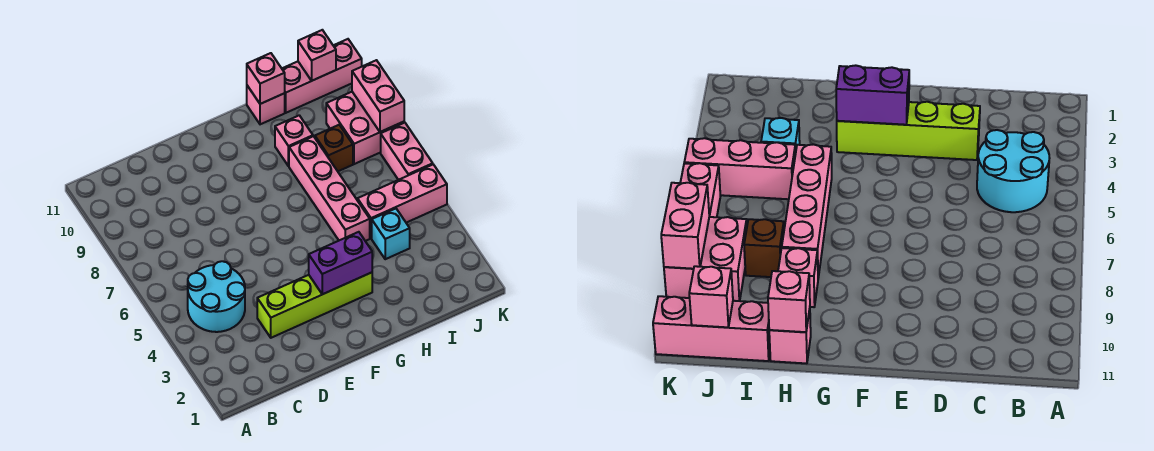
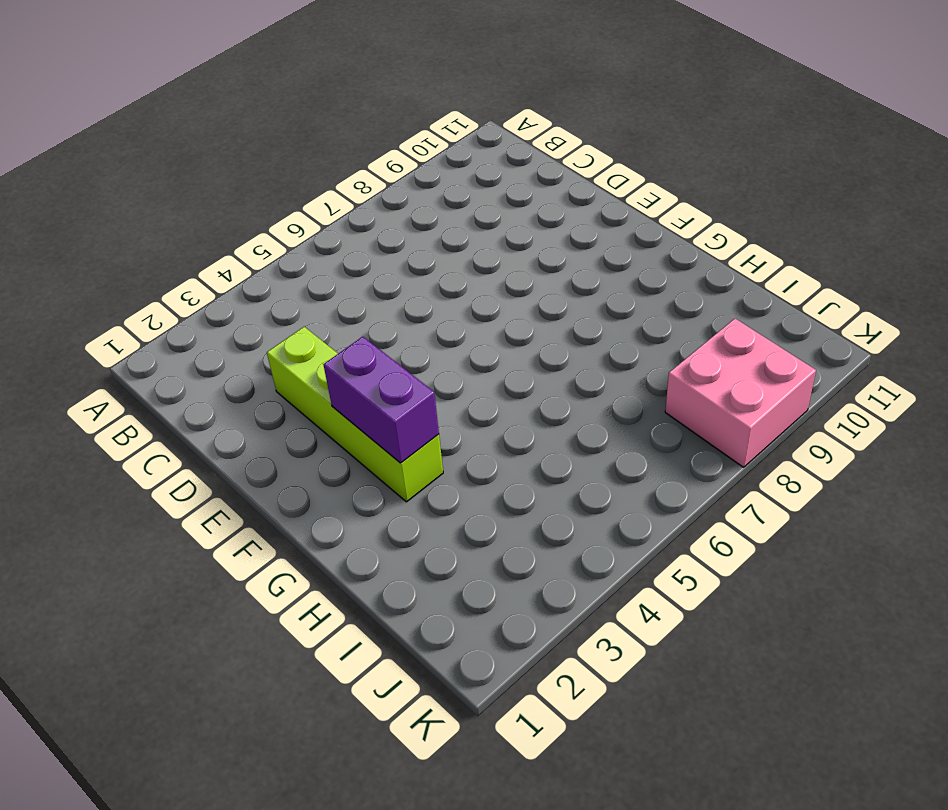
none -> cyan round brick B4:C5 level 1
none -> pink brick H5:H8 level 1
none -> pink brick H9 level 1

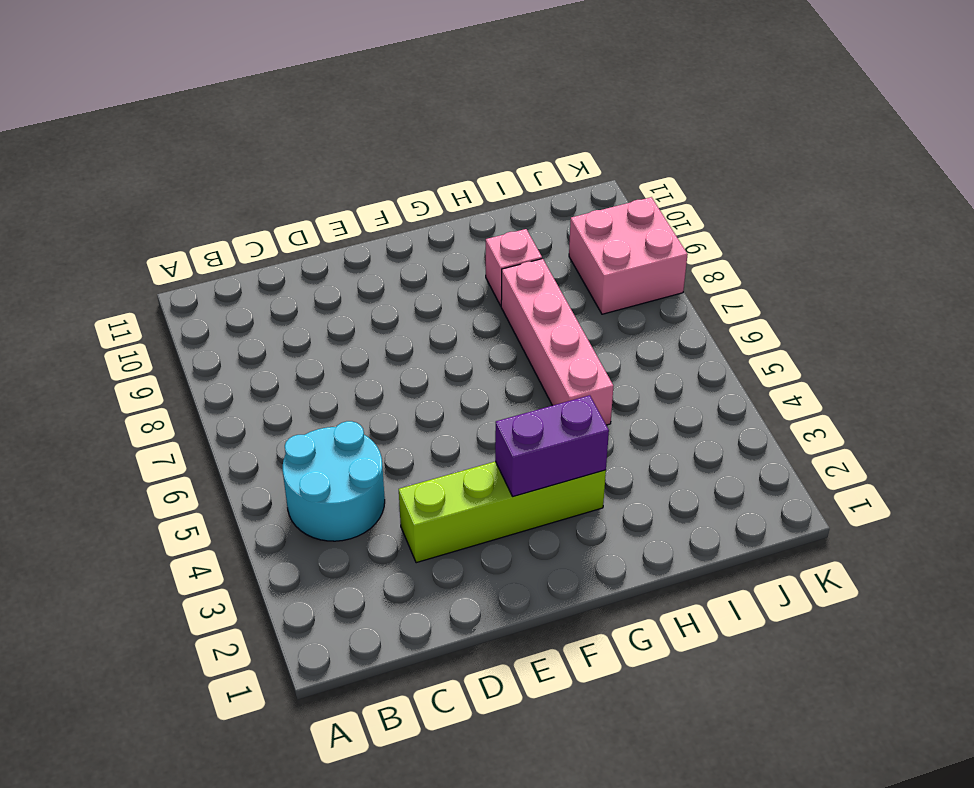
none -> pink brick H11 level 1
none -> cyan brick I4 level 1
none -> pink brick I5:K5 level 1

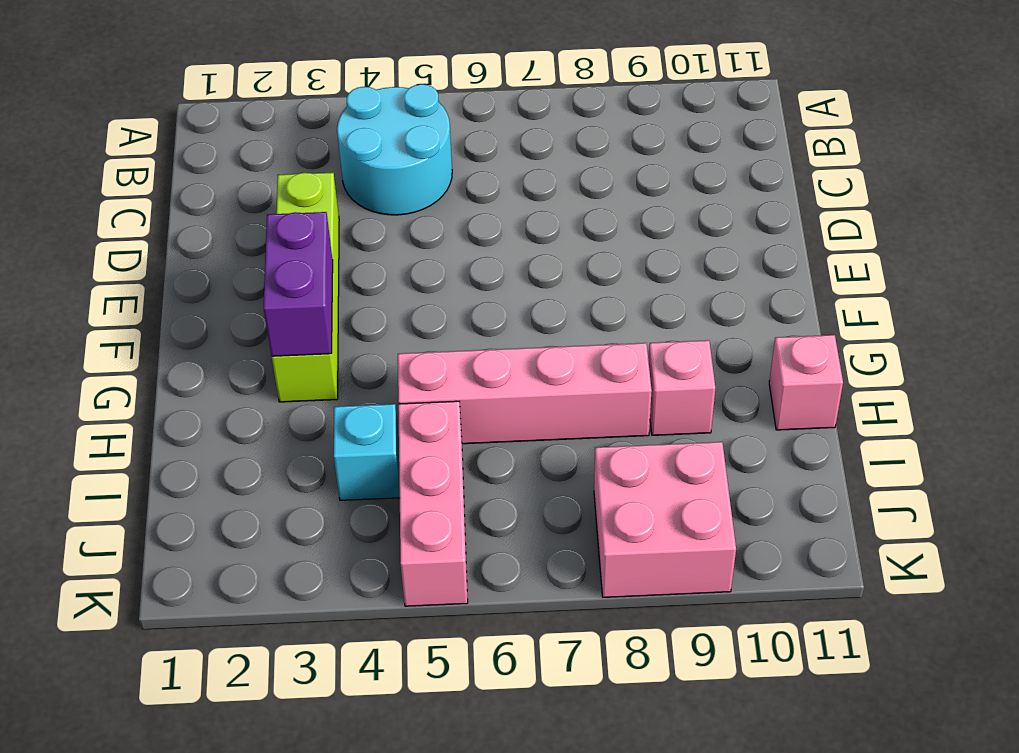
none -> brown brick I8 level 1
none -> pink brick I11:K11 level 1
none -> pink brick K6:K7 level 1

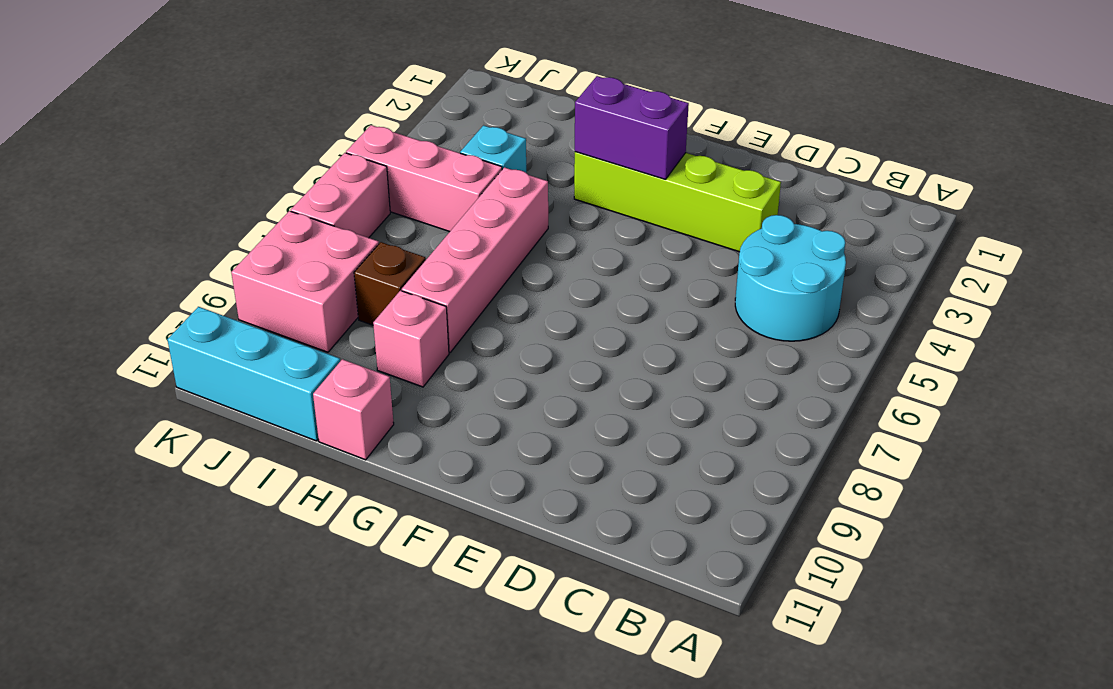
cyan brick I11:K11 level 1 -> pink brick I11:K11 level 1
none -> pink brick H11 level 2
none -> pink brick J11 level 2
none -> pink brick K8:K9 level 2

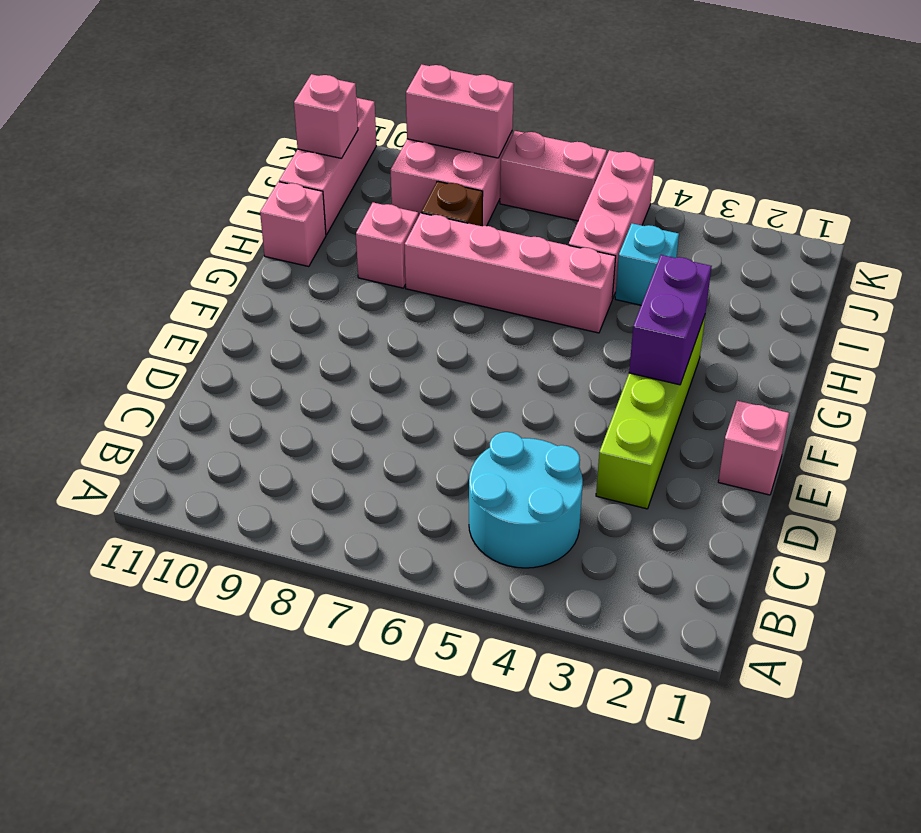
pink brick E1 level 1 -> pink brick H11 level 2

